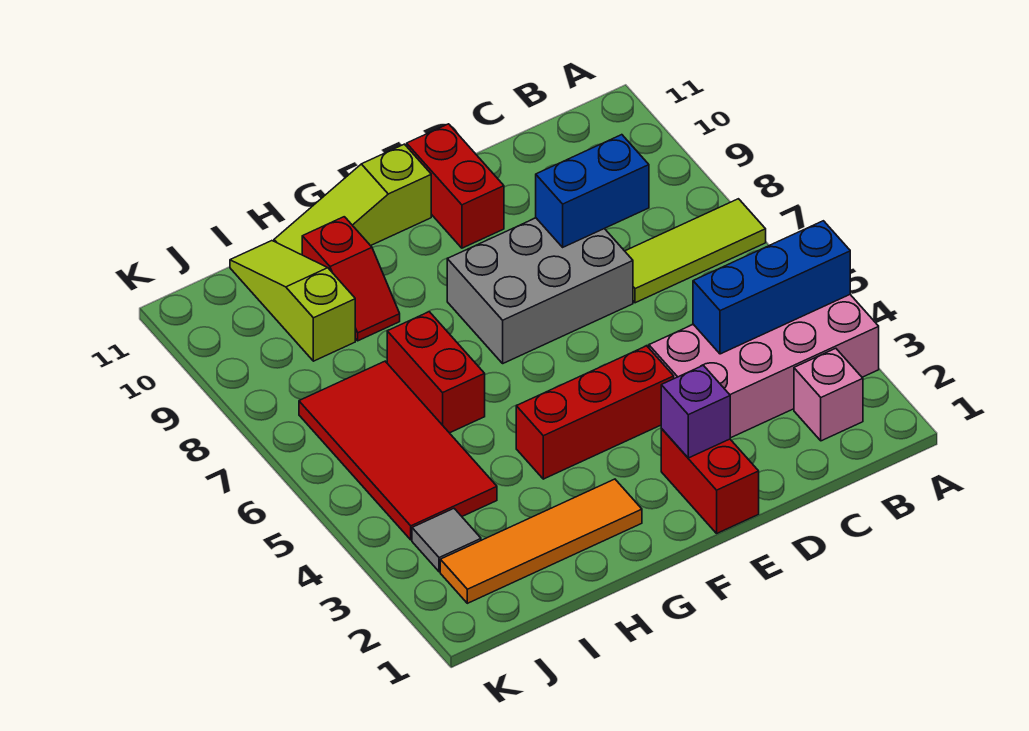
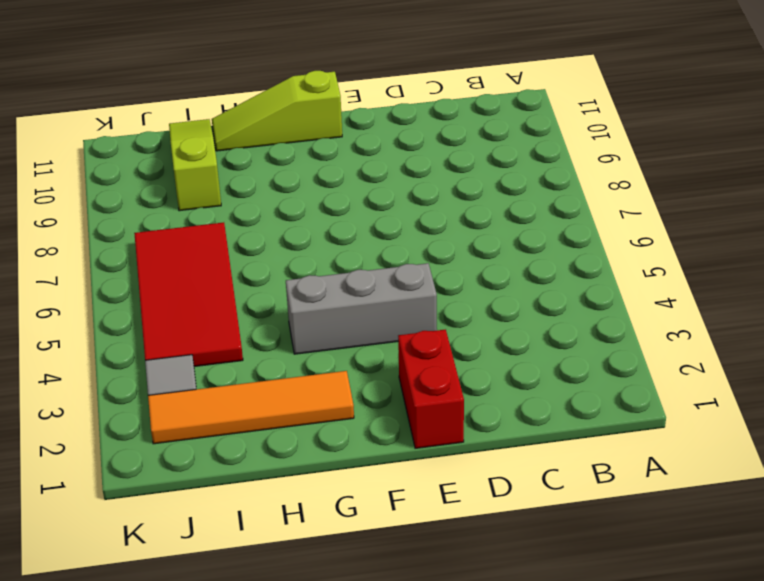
grey brick E4:G4 level 1 -> red brick E4:G4 level 1
none -> pink brick A3:D4 level 1
none -> lime tile A7:C7 level 1
none -> pink brick B2 level 1

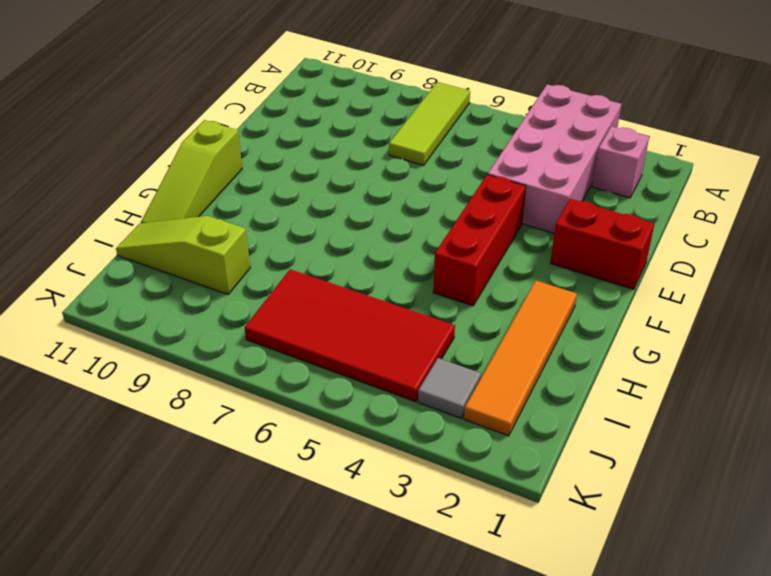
none -> grey brick D7:F8 level 1
none -> red brick E10:E11 level 1
none -> red brick H6:H7 level 1

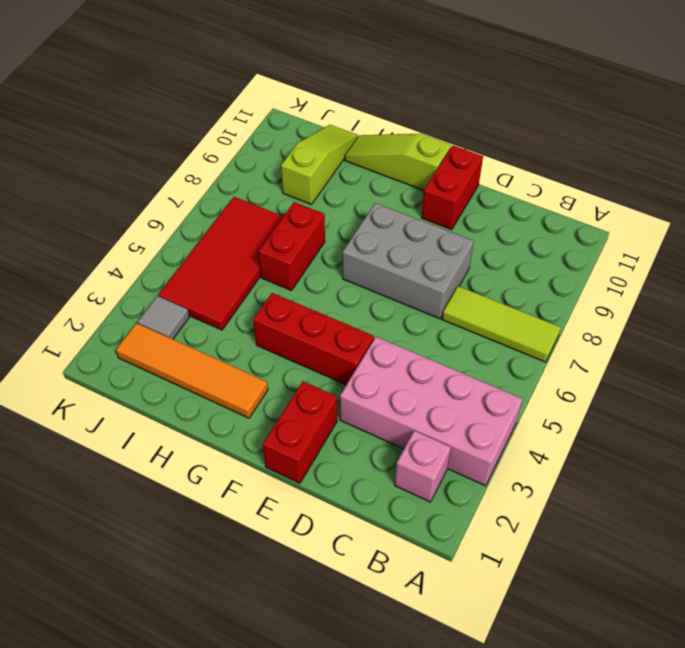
none -> red slope H9:H10 level 1 top 10
none -> blue brick A4:C4 level 2
none -> blue brick C8:D8 level 2

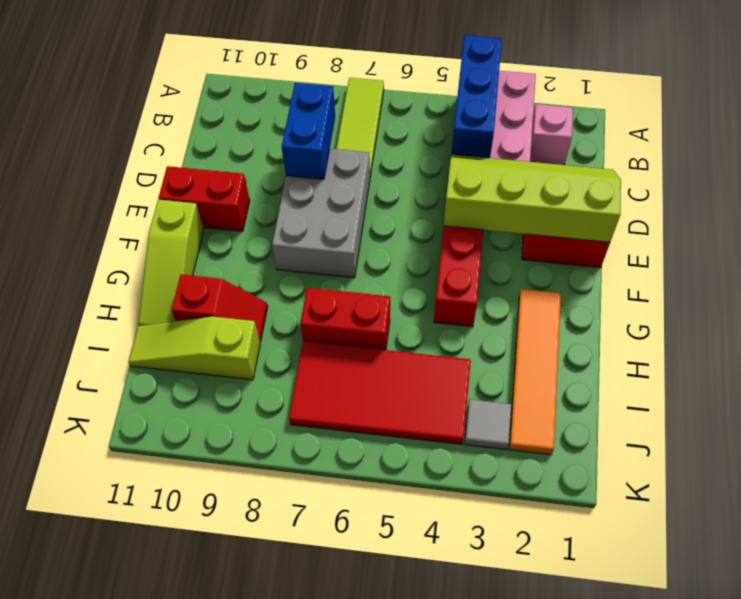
lime slope D1:E4 level 2 top E -> purple brick E2 level 2

